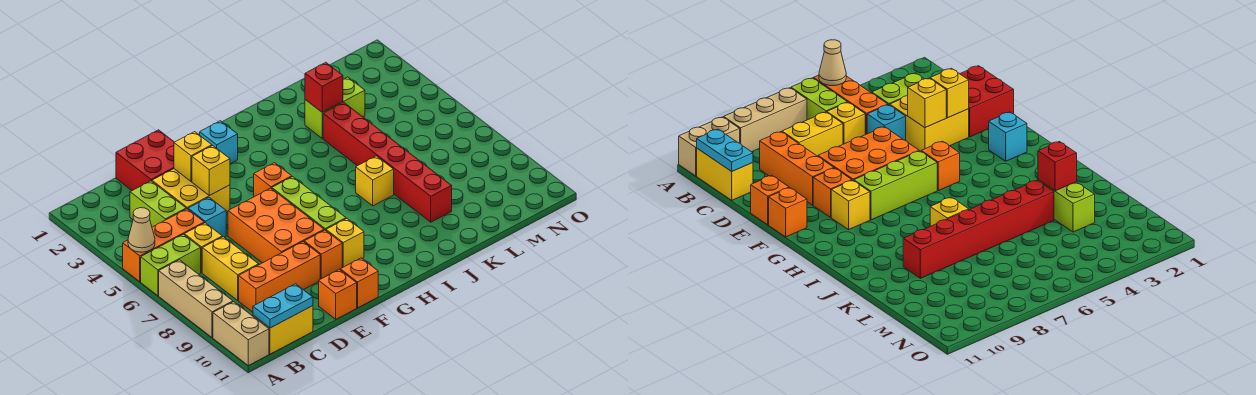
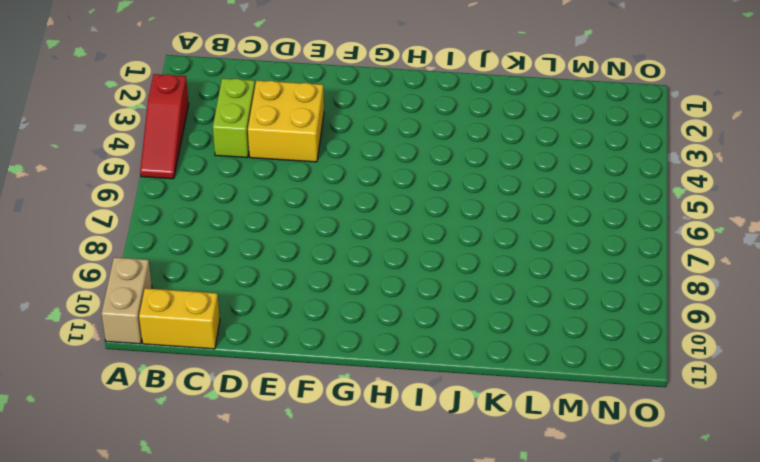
red slope A3:A5 level 1 top 3 -> orange brick A5:C5 level 1
none -> lime brick A6:B6 level 1
none -> tan brick A7:A9 level 1
none -> yellow brick C6 level 1

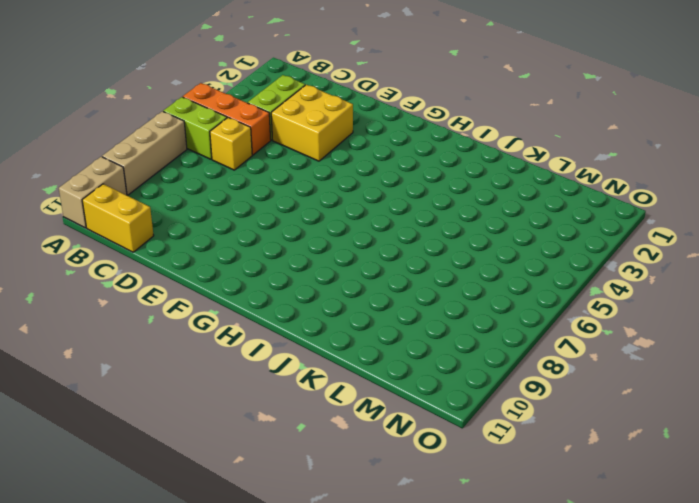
none -> yellow brick C7:C8 level 1
none -> orange brick C9:E9 level 1
none -> red brick D1:E2 level 1

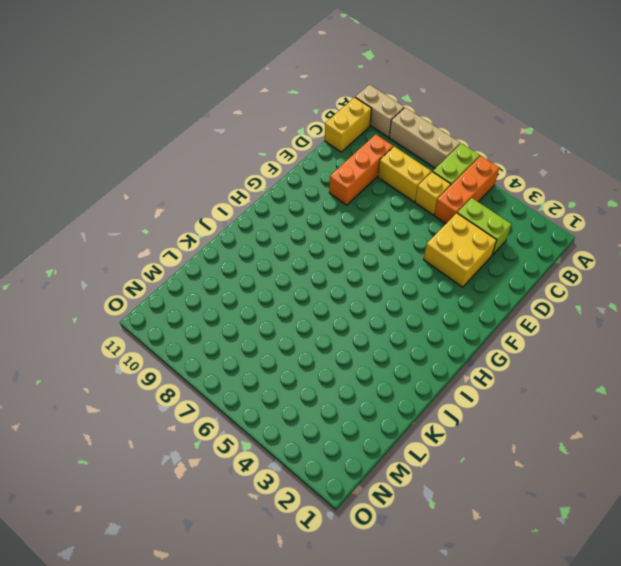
none -> red brick D1:E2 level 1
none -> cyan brick D5 level 1
none -> orange brick E6:F8 level 1

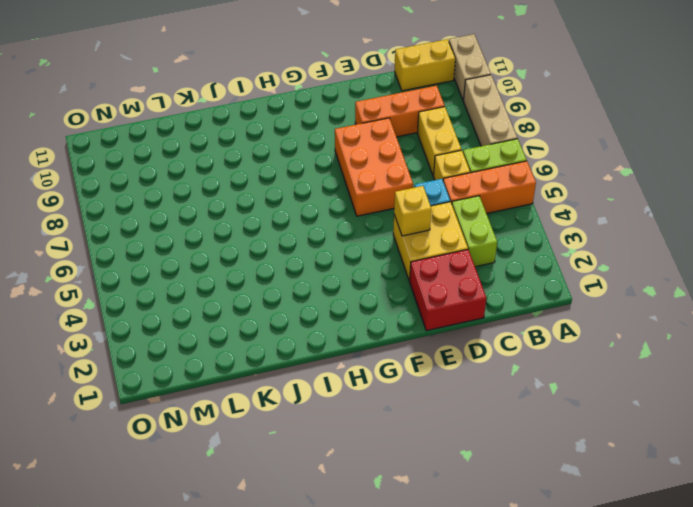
none -> orange brick E11 level 1
none -> orange brick F9 level 1
none -> orange brick F11 level 1

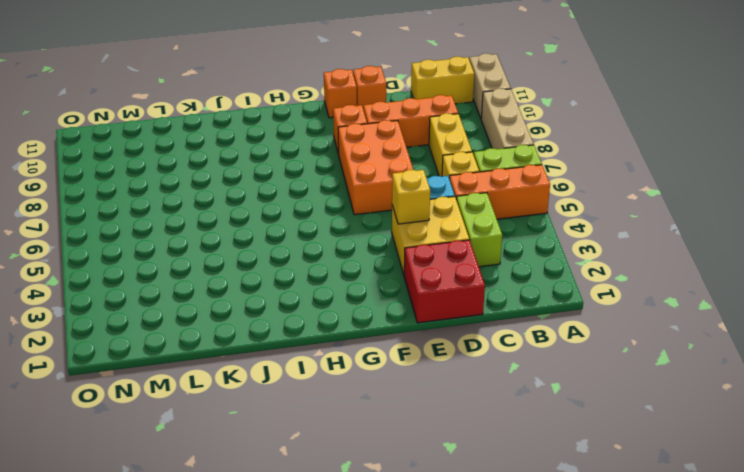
none -> cyan brick G2 level 1
none -> orange brick G5 level 1
none -> lime brick G6:G8 level 1

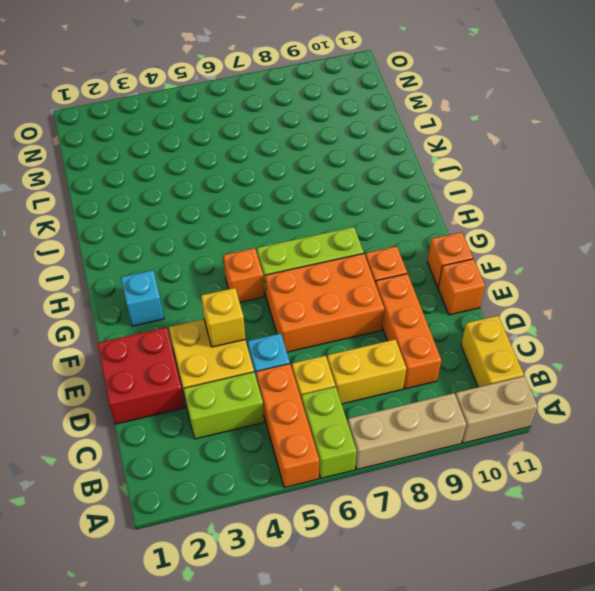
none -> yellow brick G9 level 1
none -> yellow brick J7 level 1
none -> lime brick K3:L3 level 1

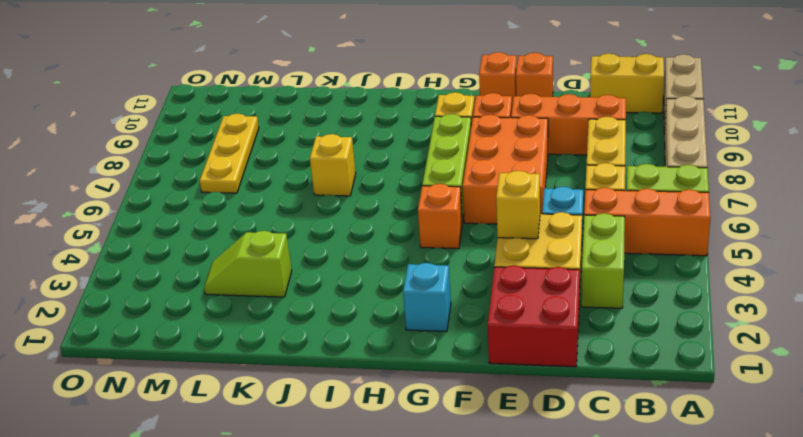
lime slope K3:L3 level 1 top K -> lime brick K3:L3 level 1
yellow plate M7:M9 level 1 -> none
none -> red brick K4:K9 level 1
none -> tan cone A5 level 2
none -> cyan plate B11:C11 level 2

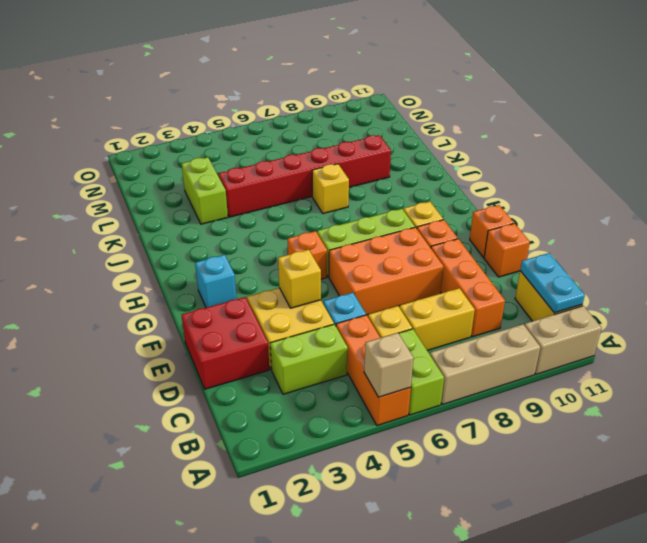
tan brick A5 level 2 -> tan cone A5 level 2
none -> yellow brick E3 level 2
none -> red brick K3 level 2

